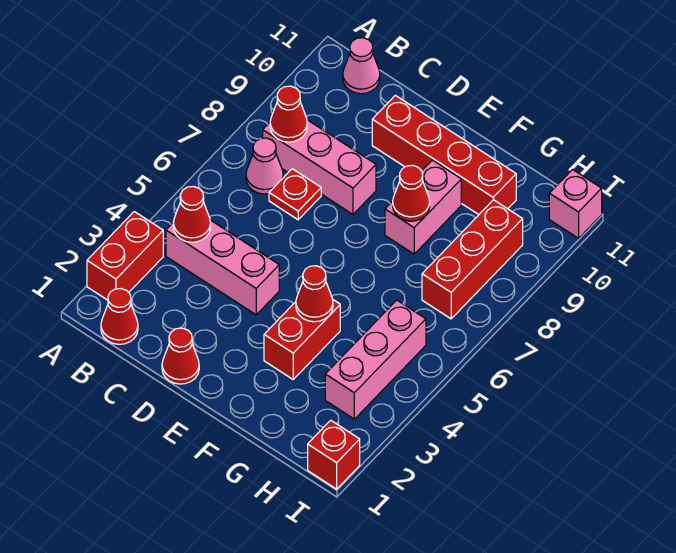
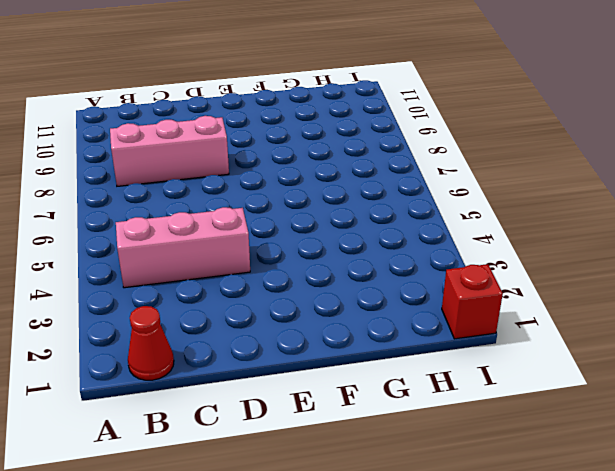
none -> red brick A2:A3 level 1
none -> pink cone B7 level 1
none -> pink cone B11 level 1

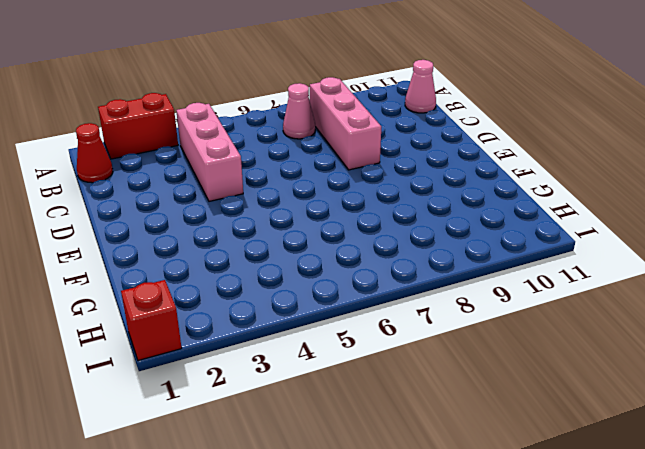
none -> red plate C7 level 1
none -> red cone D1 level 1
none -> red brick D10:G10 level 1

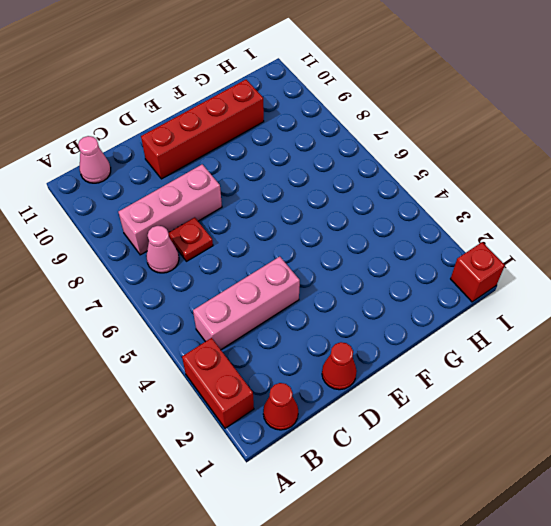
none -> red brick F3:F4 level 1
none -> pink brick F8:F9 level 1
none -> pink brick H3:H5 level 1

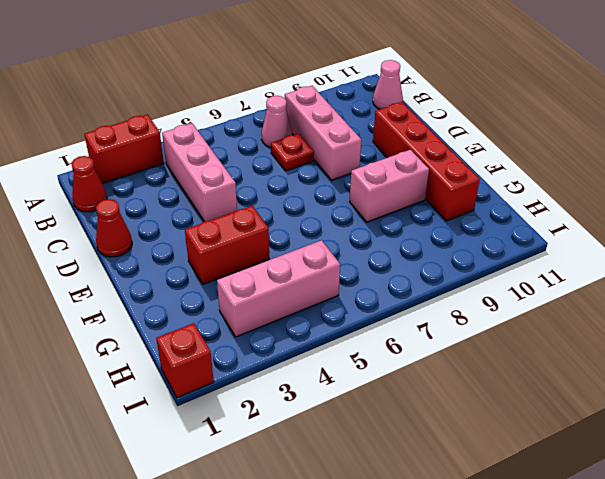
none -> red brick H7:H9 level 1
none -> pink brick I11 level 1
none -> red cone B4 level 2

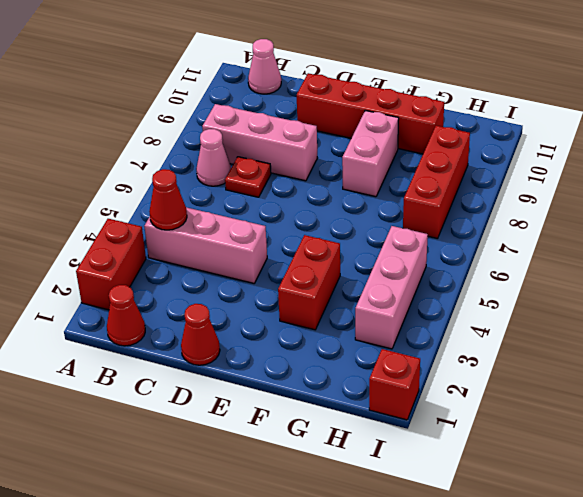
none -> pink brick I11 level 1
none -> red cone B8 level 2
none -> red cone F4 level 2

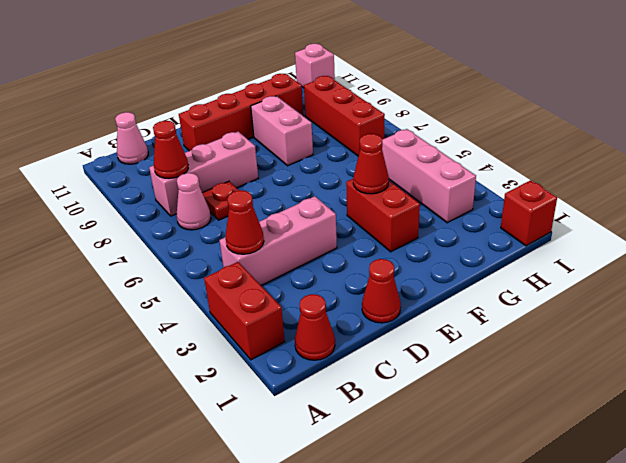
none -> red cone F8 level 2

